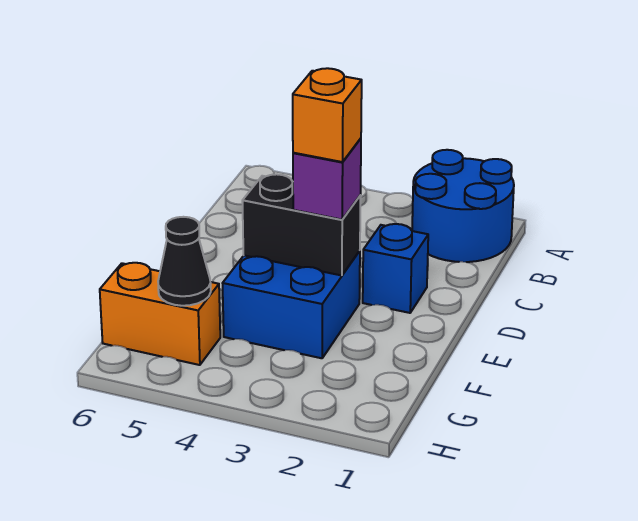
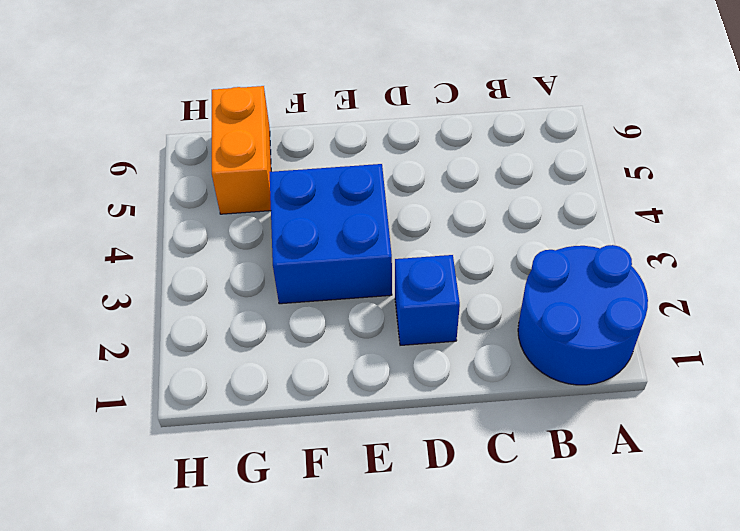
none -> black brick E3:E4 level 2
none -> black cone G5 level 2

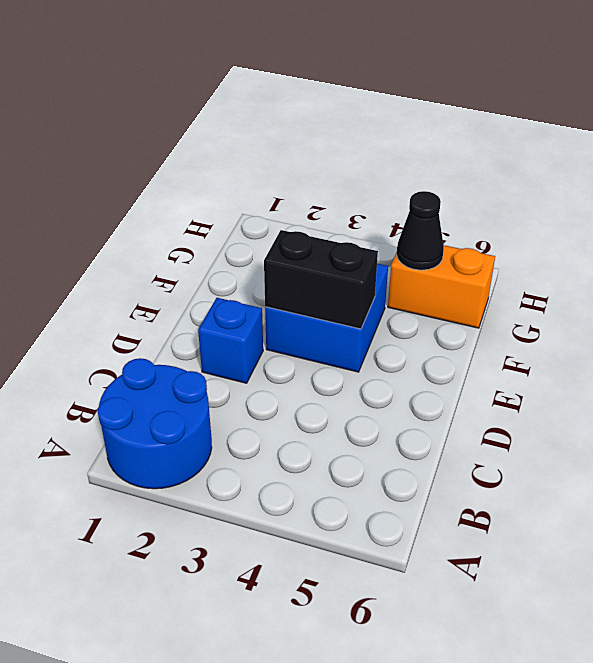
none -> purple brick E3 level 3
none -> orange brick E3 level 4

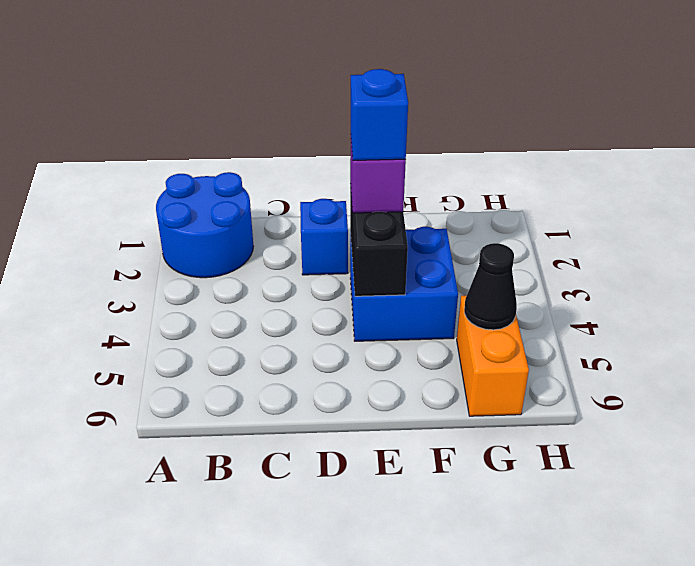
blue brick E3 level 4 -> orange brick E3 level 4

